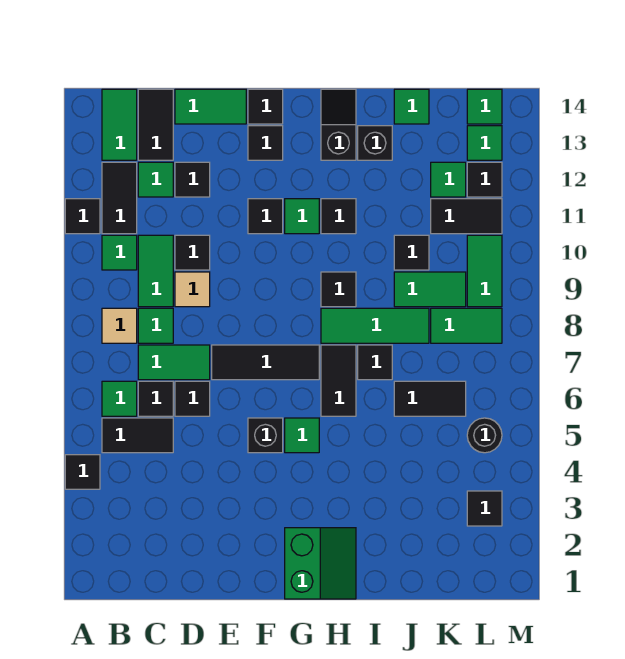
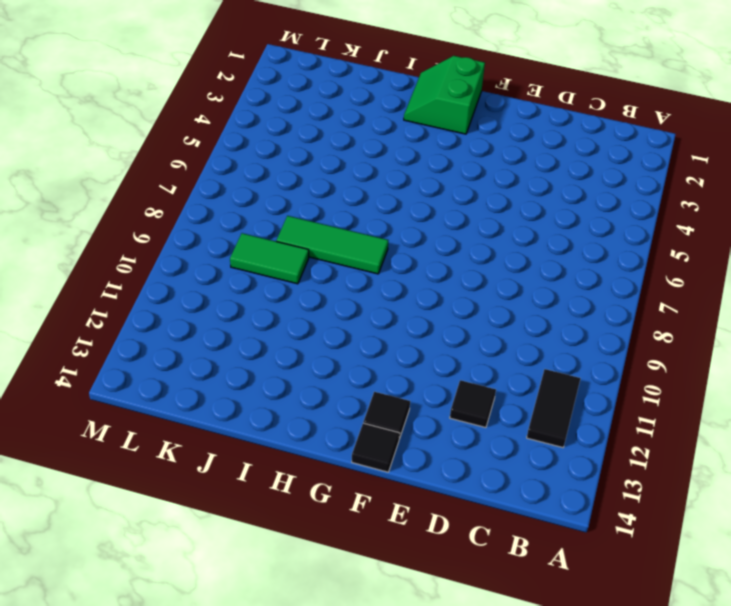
none -> black tile A4 level 1
none -> black tile A11 level 1
none -> black tile B5:C5 level 1
none -> green tile B6 level 1

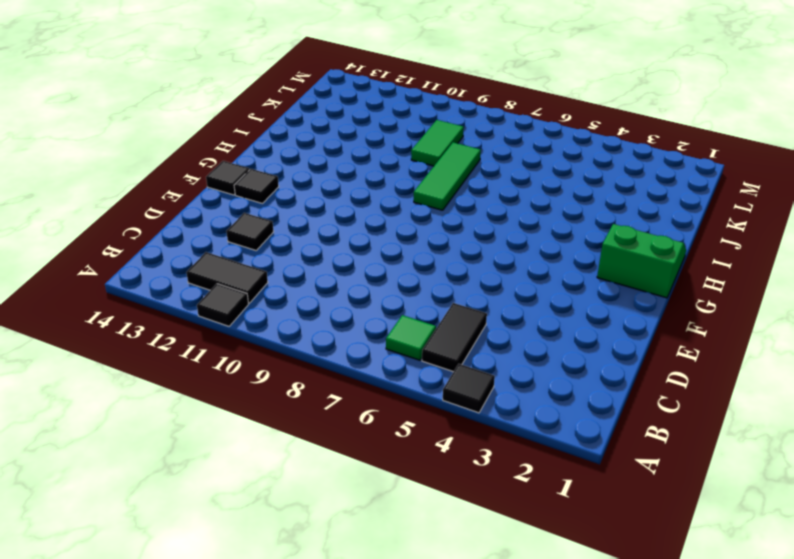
none -> tan tile B8 level 1
none -> green tile B10 level 1
none -> green tile B13:B14 level 1
none -> black tile C6 level 1

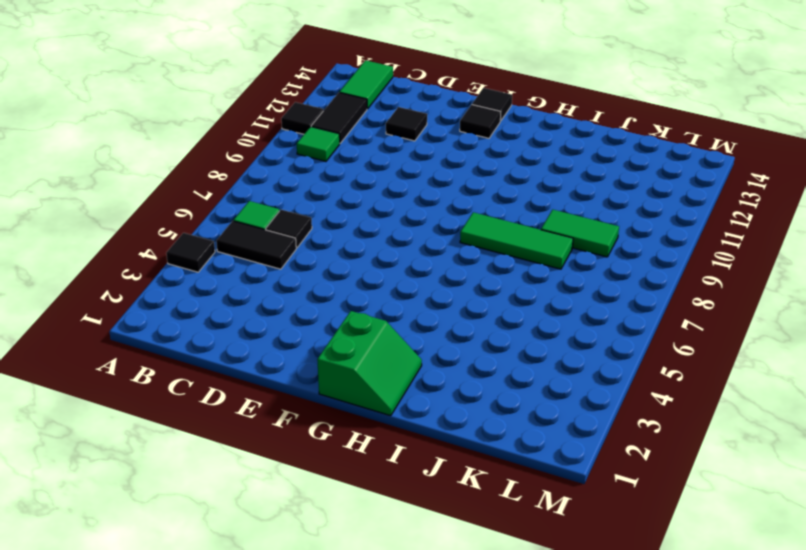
none -> tan tile B8 level 1
none -> green tile C7:D7 level 1
none -> green tile C8 level 1
none -> green tile C9:C10 level 1

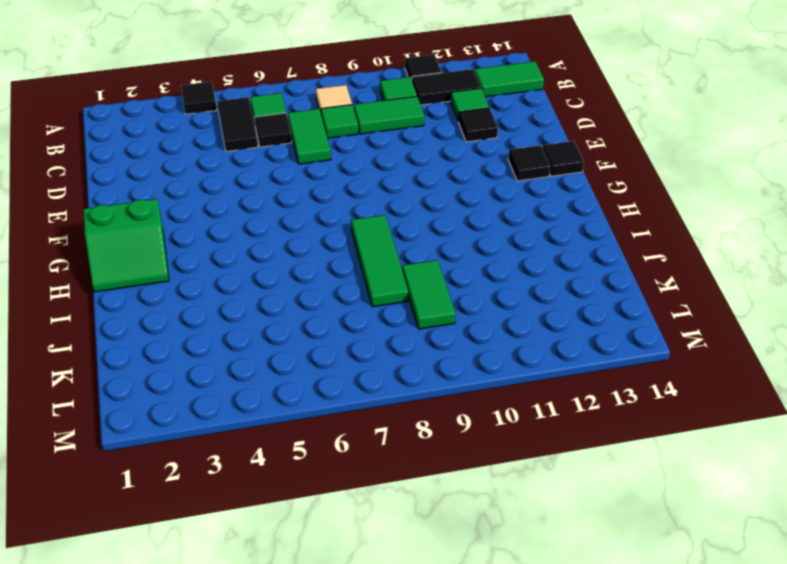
none -> black tile C13:C14 level 1
none -> black tile D6 level 1
none -> tan tile D9 level 1
none -> black tile D10 level 1

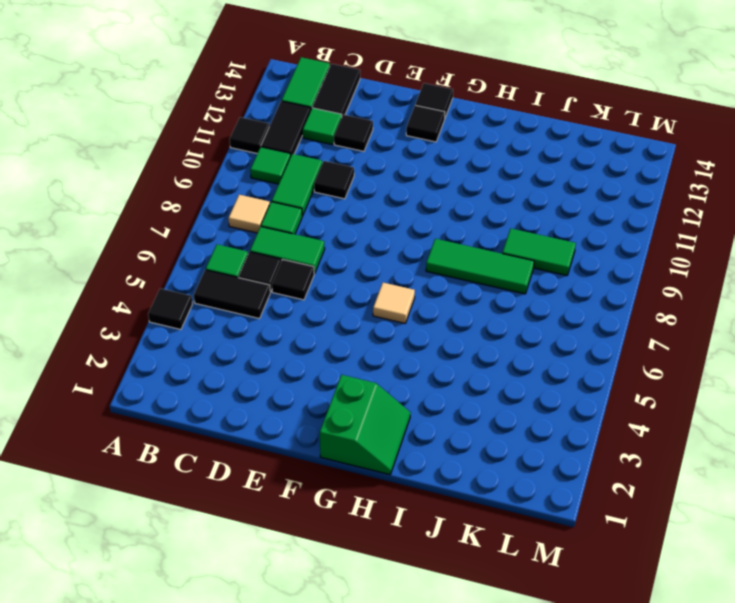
tan tile G6 level 1 -> tan tile D9 level 1
none -> green tile D14:E14 level 1
none -> black tile E7:G7 level 1
none -> black brick F5 level 1
none -> black tile F11 level 1

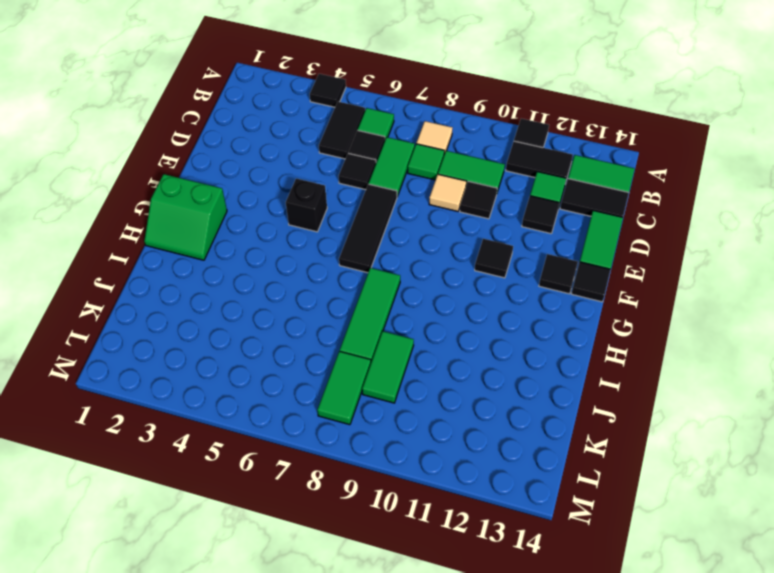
none -> green tile B10 level 1
none -> green tile G5 level 1
none -> green tile G11 level 1
none -> black tile H6:H7 level 1

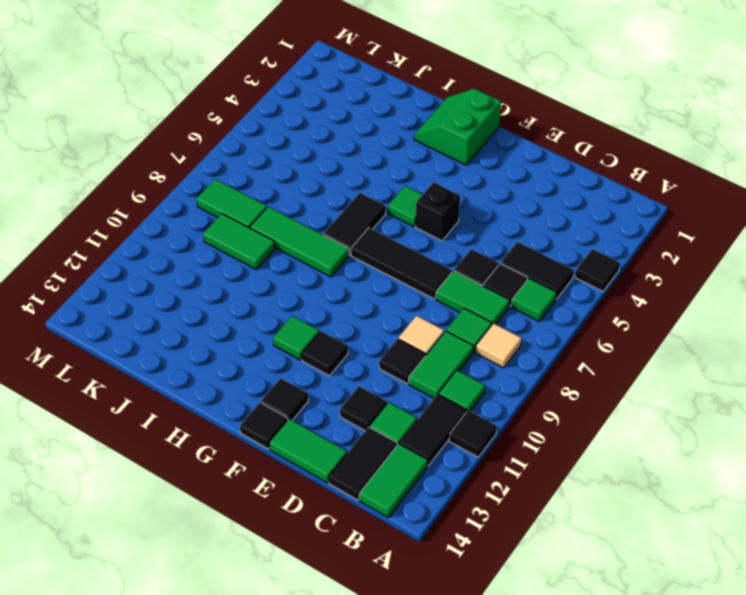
none -> black tile H9 level 1
none -> black tile H11 level 1
none -> black slope H13:H14 level 1 top 13
none -> black tile I7 level 1

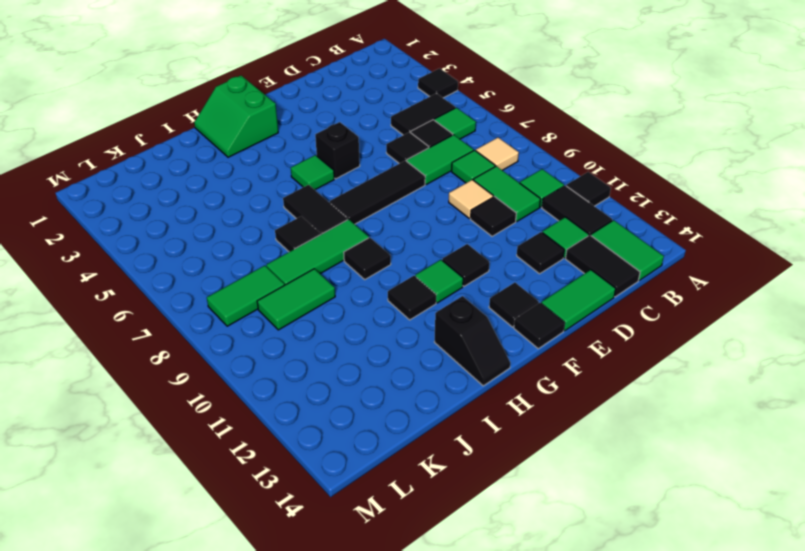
none -> black brick I13 level 1
none -> black tile J6:K6 level 1
none -> black tile J10 level 1
none -> green tile J14 level 1

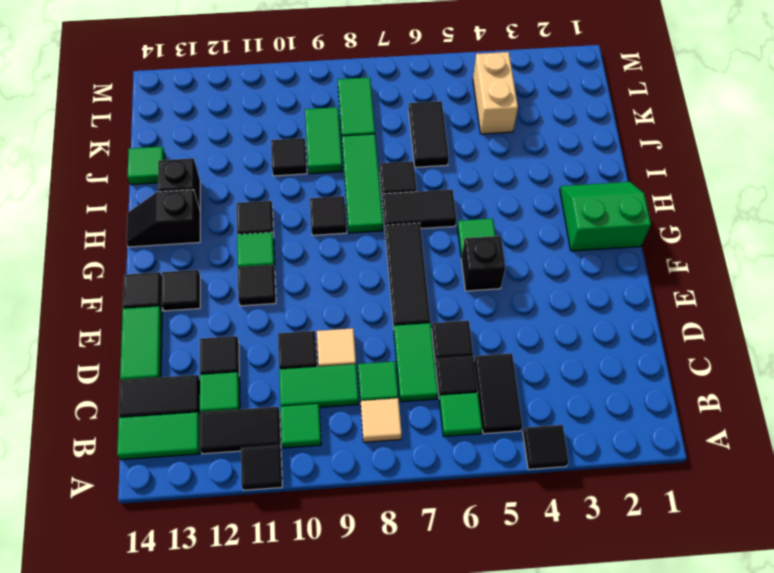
tan brick K4:L4 level 1 -> none
none -> black tile K11:L11 level 1
none -> green tile K12 level 1
none -> black tile L3 level 1
none -> black round brick L5 level 1

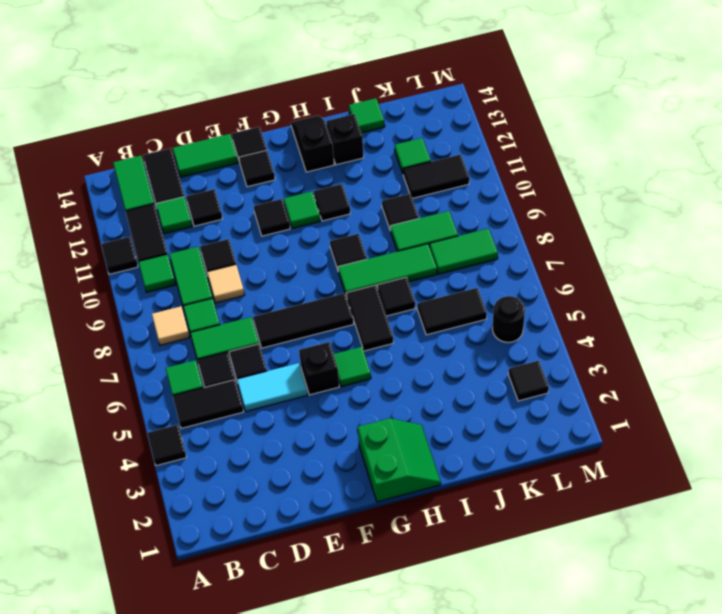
cyan tile D5:E5 level 1 -> none
none -> green tile L9:L10 level 1
none -> black tile L12 level 1
none -> green tile L13 level 1
none -> green tile L14 level 1

